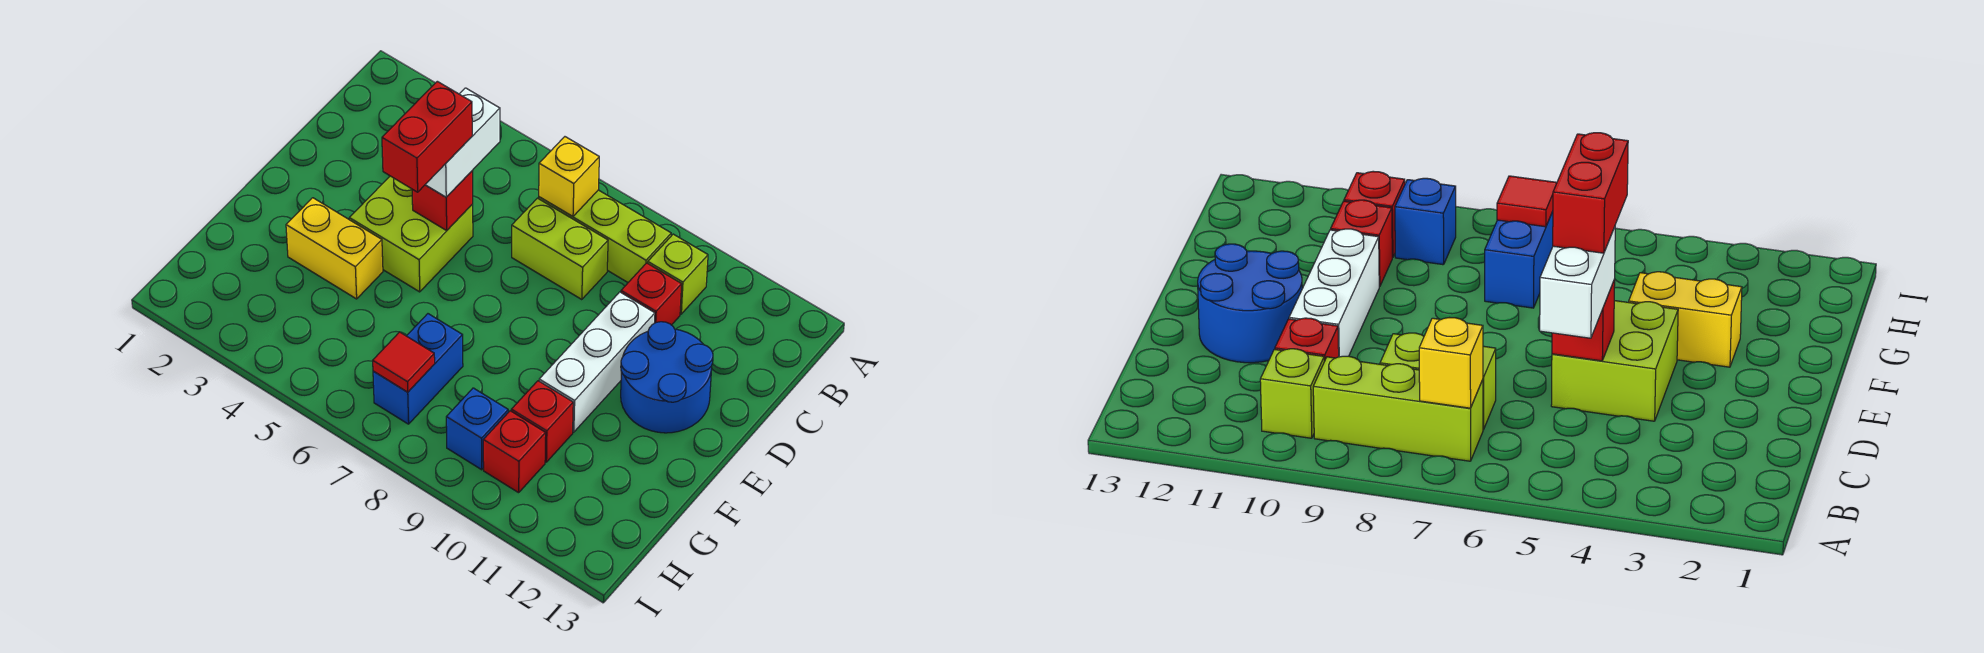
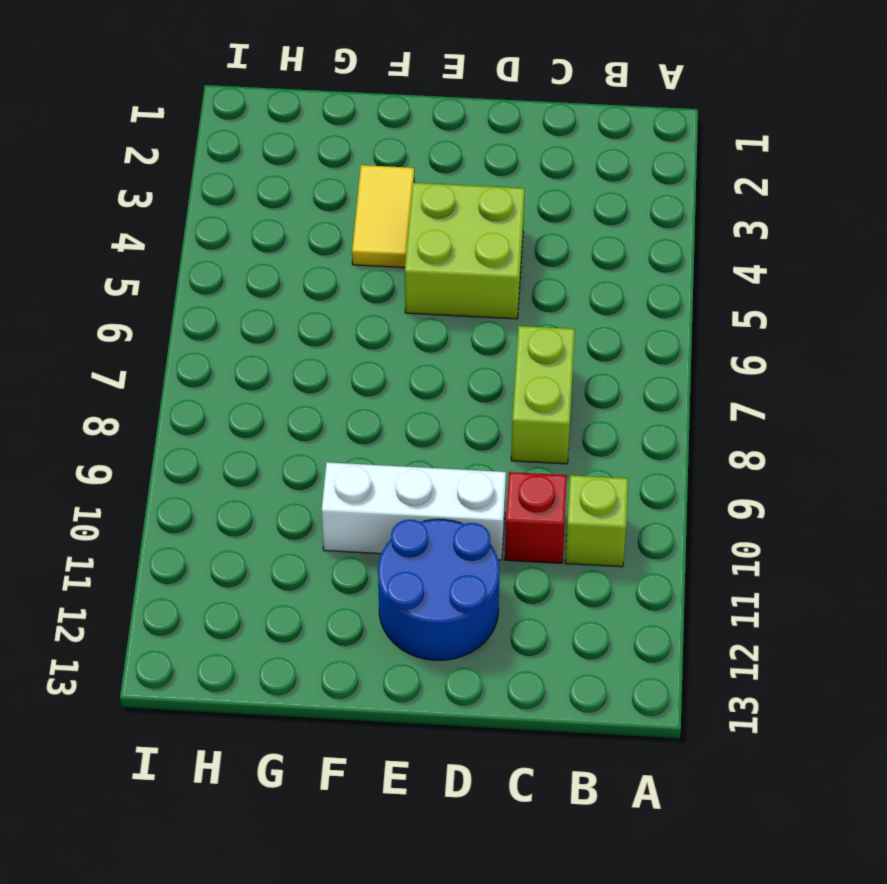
yellow tile F3:F4 level 1 -> yellow brick F3:F4 level 1
none -> lime brick B7:B9 level 1
none -> blue brick G7:H7 level 1
none -> red brick G10 level 1

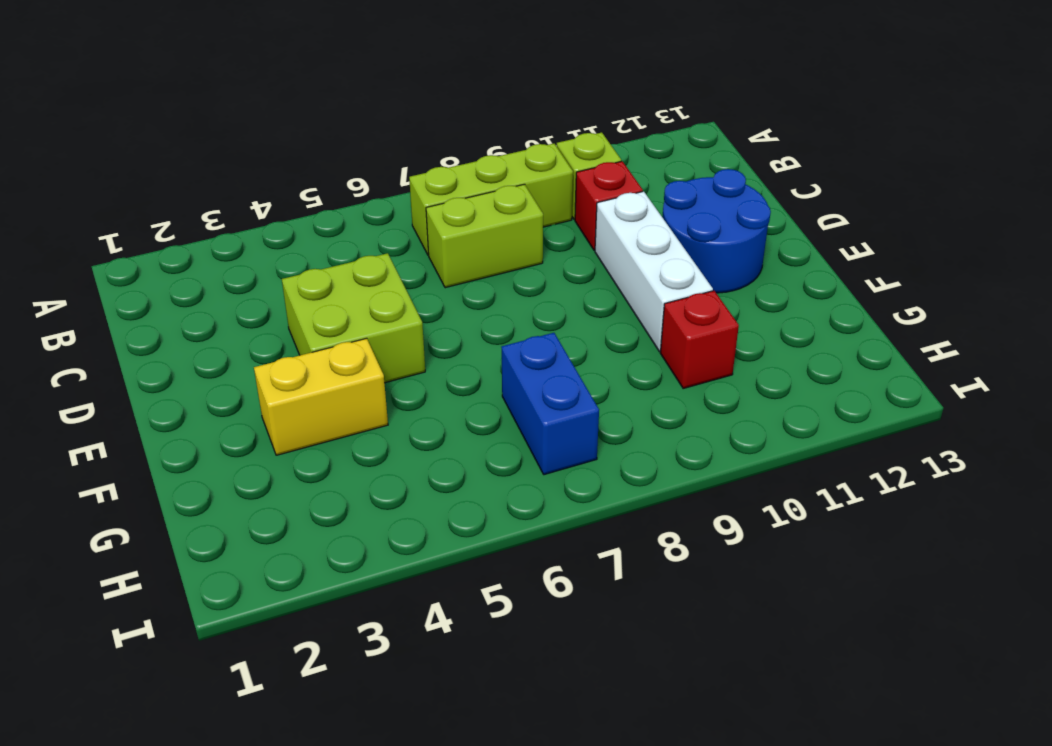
none -> blue brick H9 level 1
none -> red brick H10 level 1
none -> yellow brick B7 level 2

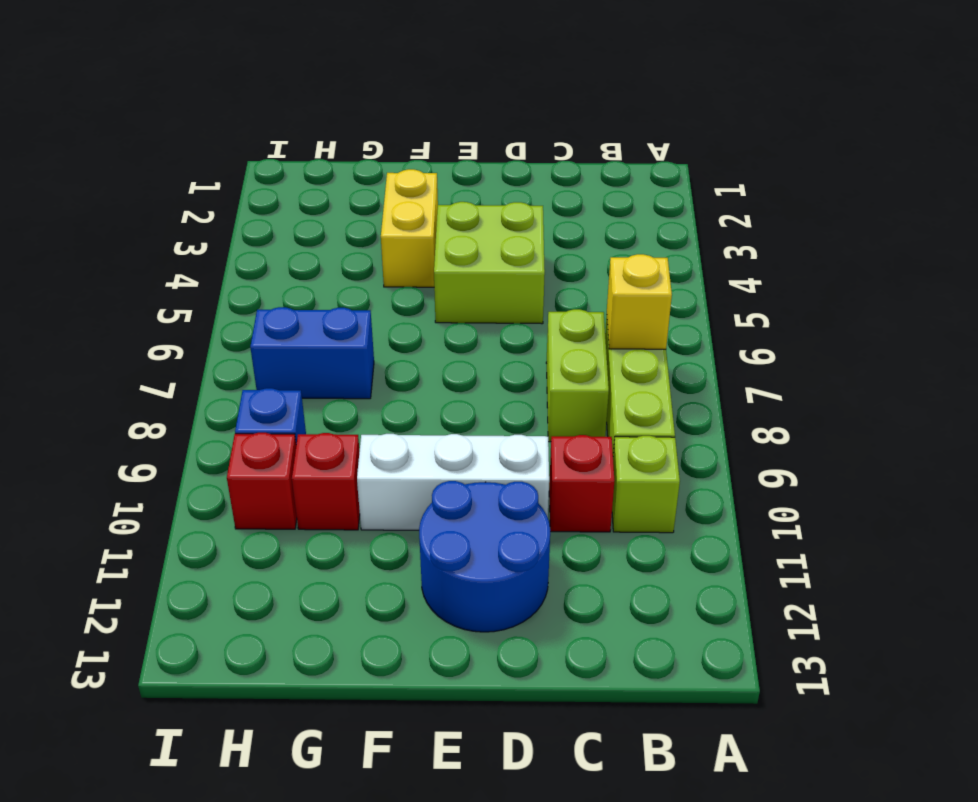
none -> red brick D5 level 2
none -> red tile H7 level 2
none -> white brick C5:D5 level 3

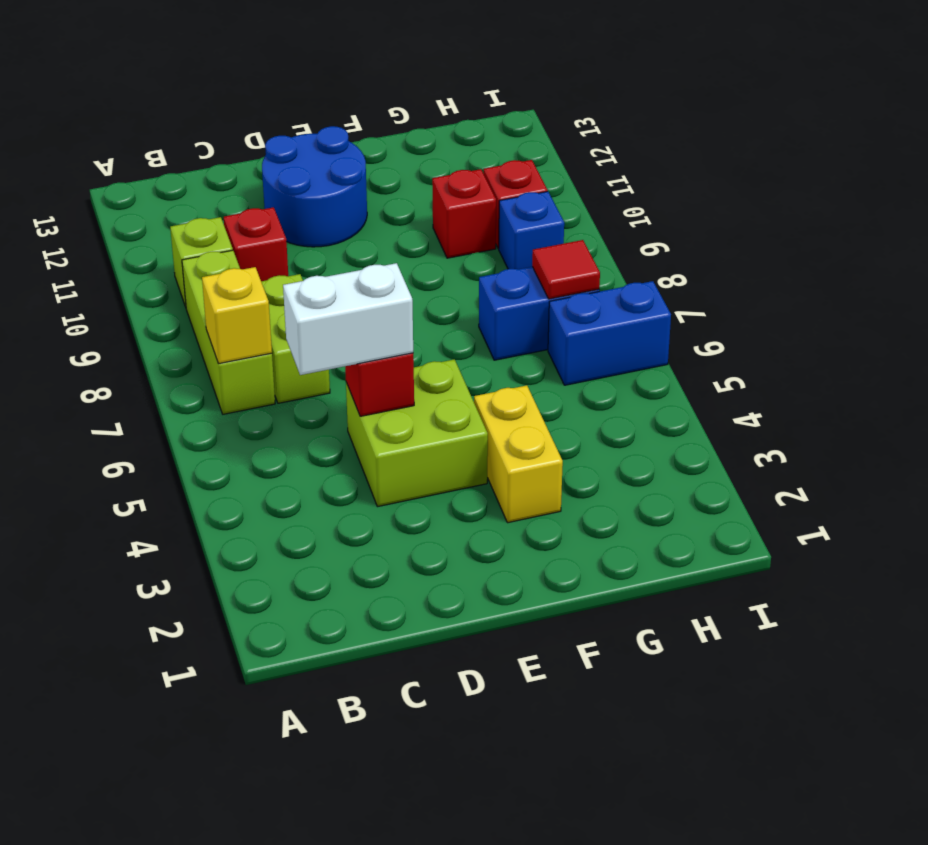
blue brick H6:I6 level 1 -> none
none -> white brick D10:F10 level 1
none -> red brick D5:E5 level 4

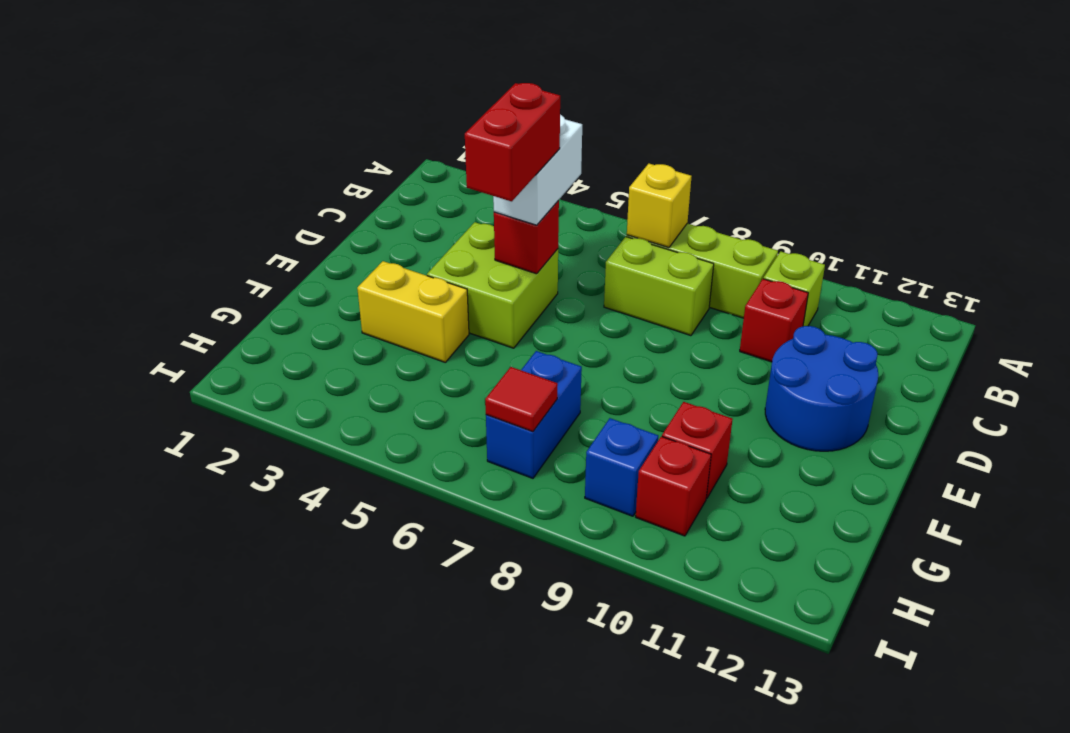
none -> white brick D10:F10 level 1

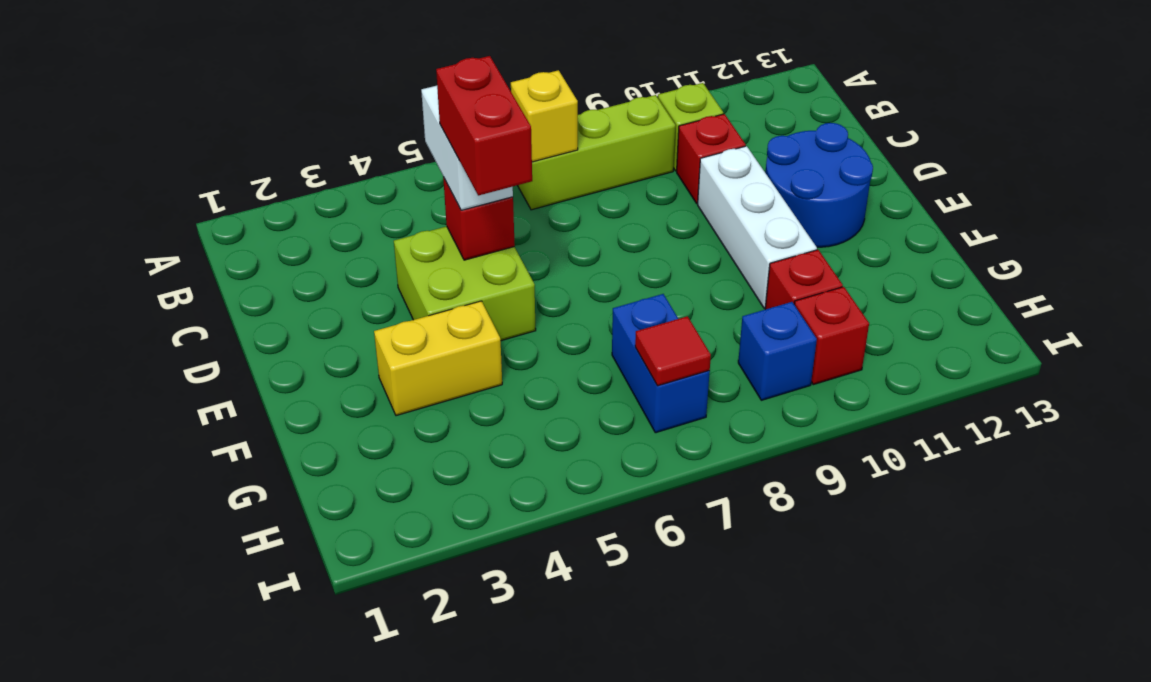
none -> lime brick C7:C8 level 1

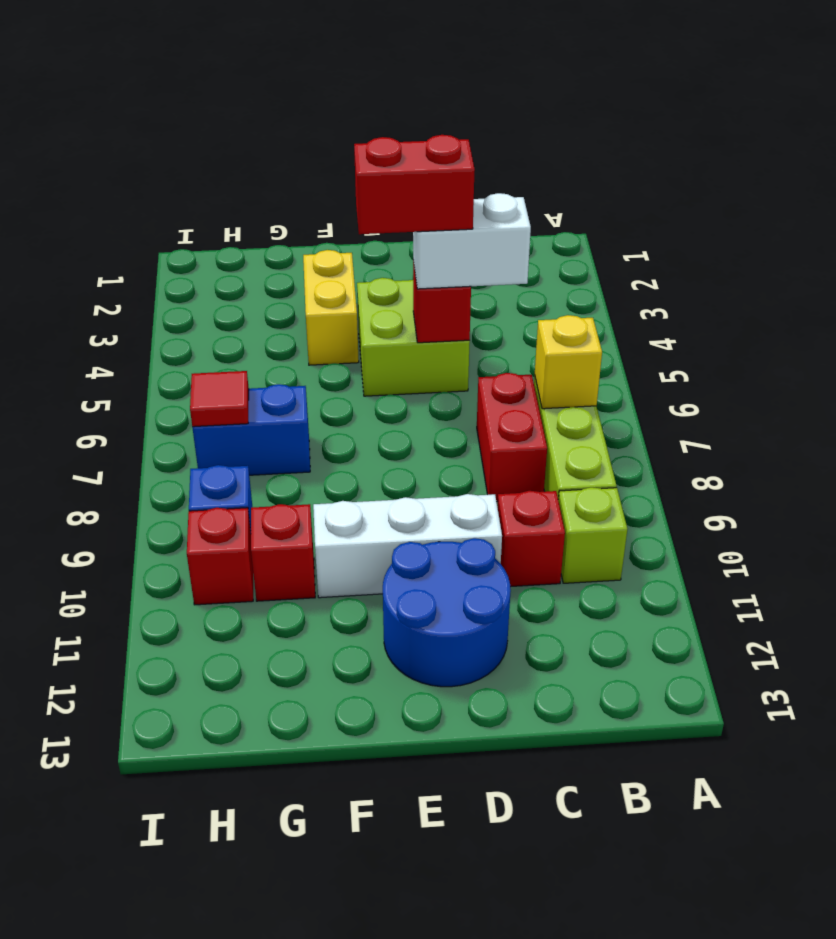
red brick C7:C8 level 1 -> lime brick C7:C8 level 1

